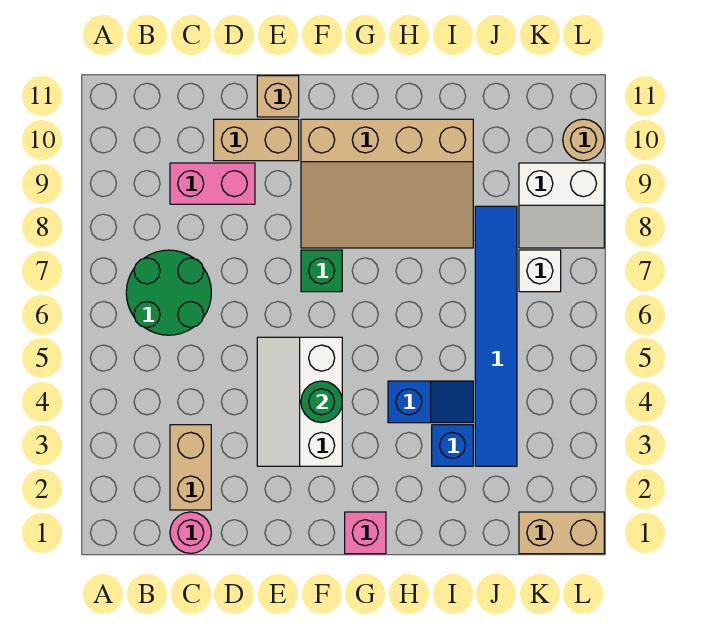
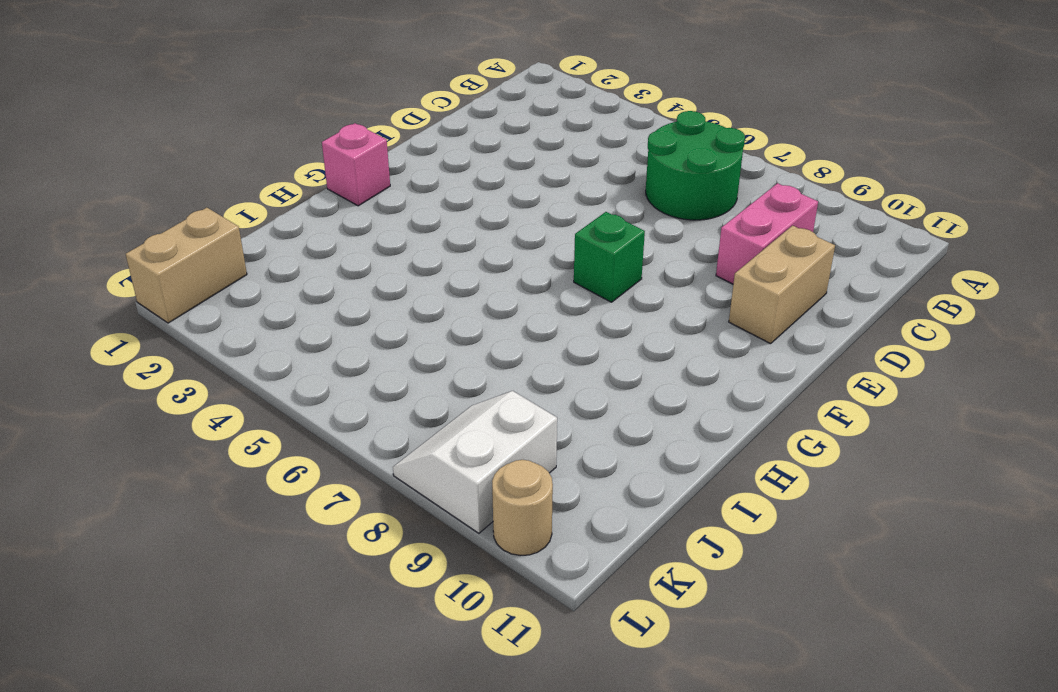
none -> pink round brick C1 level 1
none -> tan brick C2:C3 level 1
none -> white slope E3:F5 level 1 top F

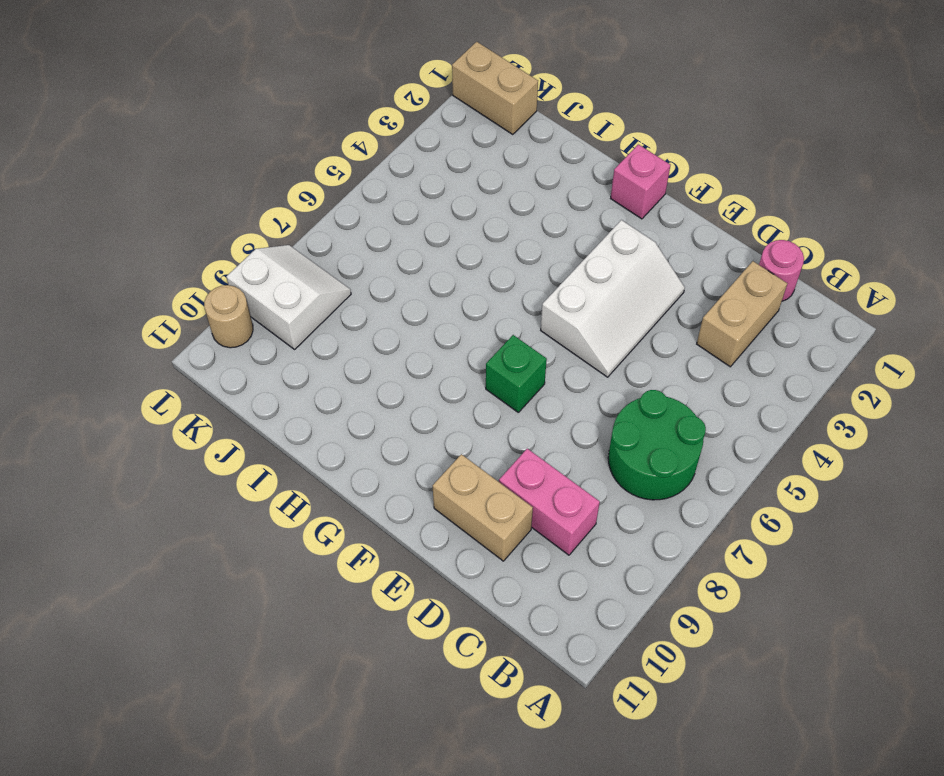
none -> tan brick E11 level 1
none -> tan slope F8:I10 level 1 top 10
none -> blue slope H4:I4 level 1 top H

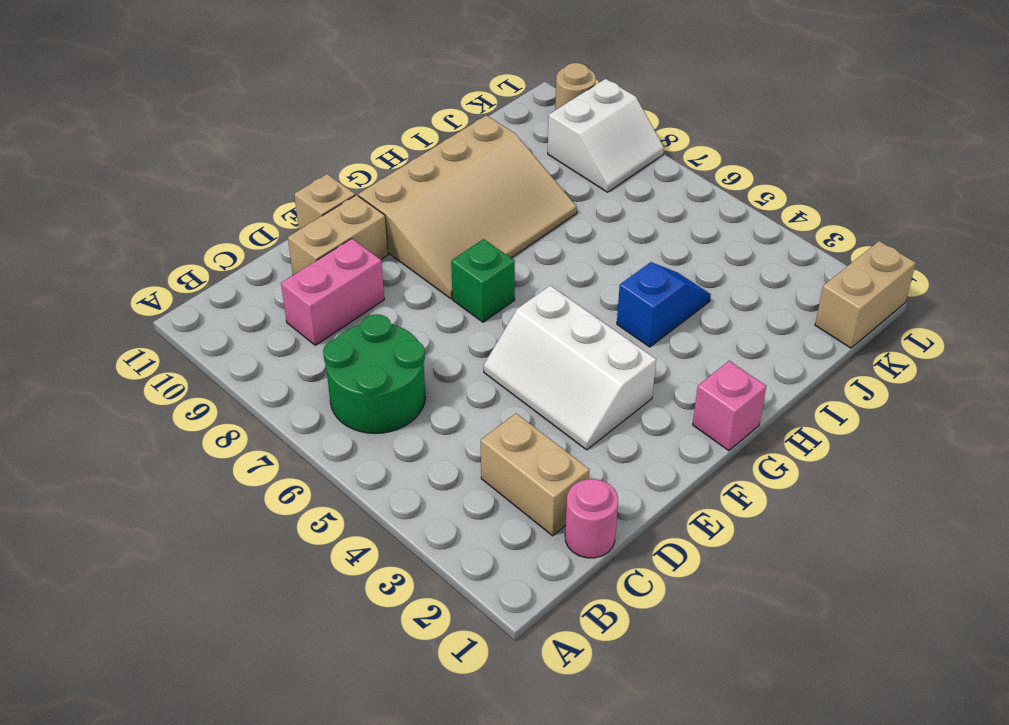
none -> blue brick I3 level 1
none -> blue tile J3:J8 level 1
none -> white brick K7 level 1

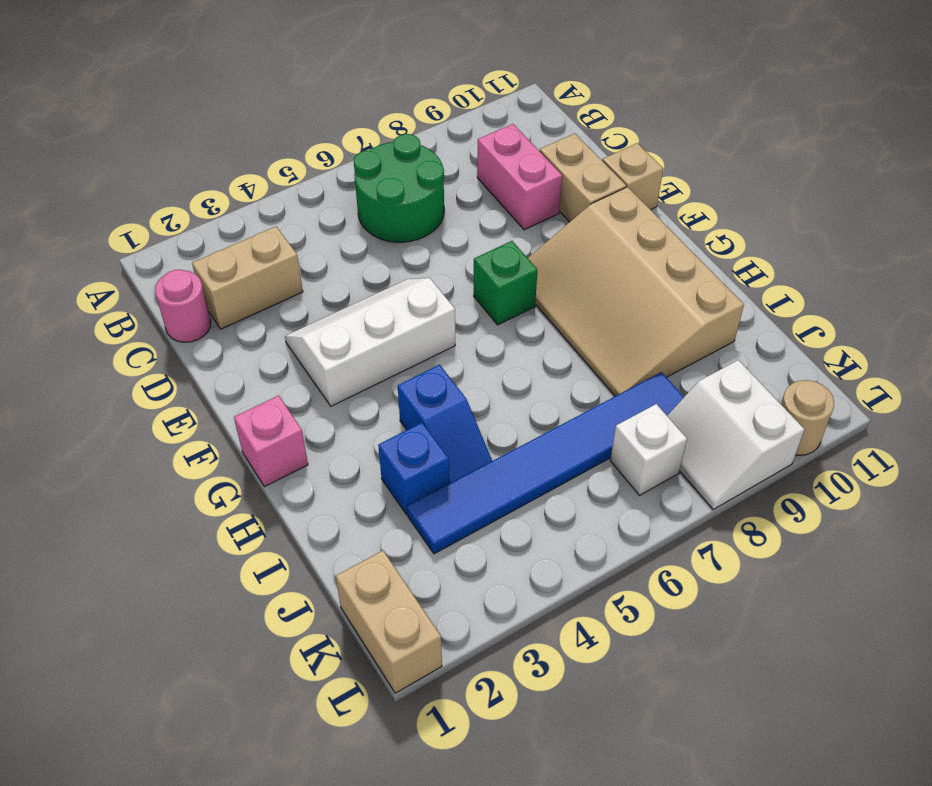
none -> green round brick F4 level 2

